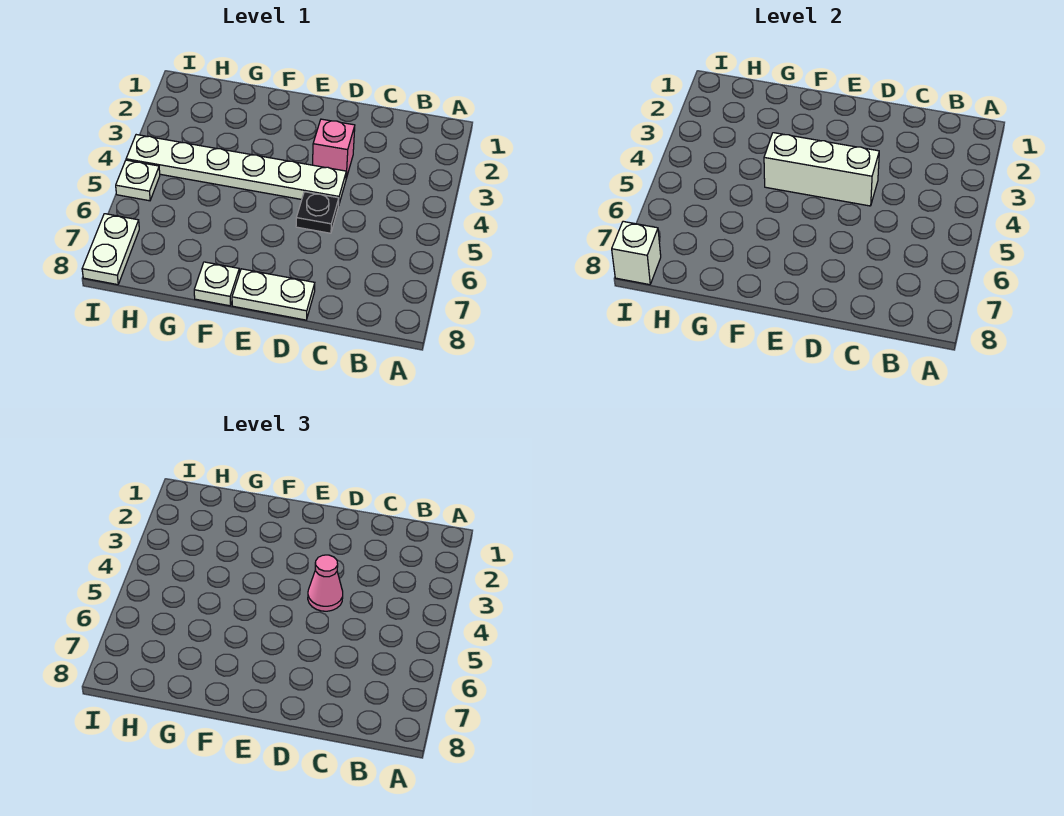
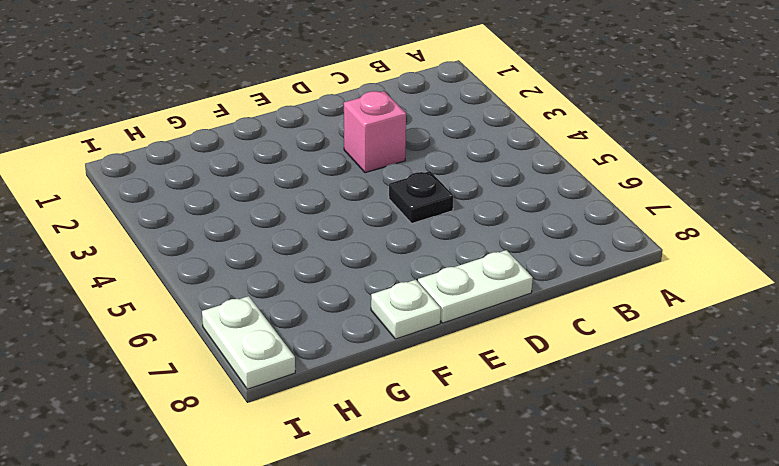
none -> white plate D4:I4 level 1
none -> white plate I5 level 1

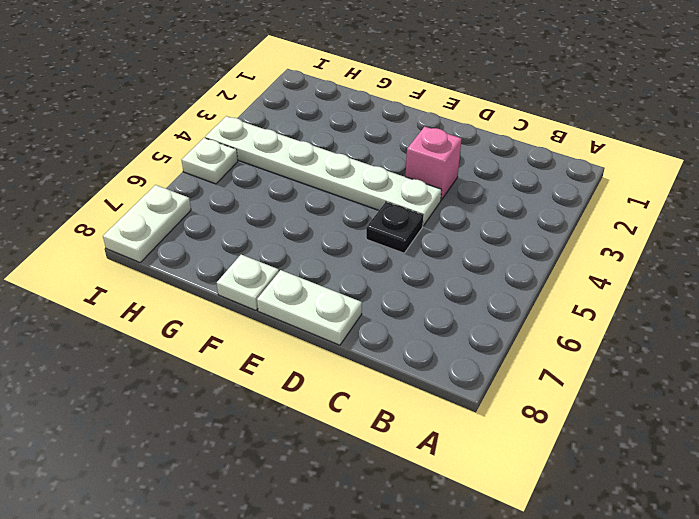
none -> white brick D4:F4 level 2
none -> white brick I8 level 2

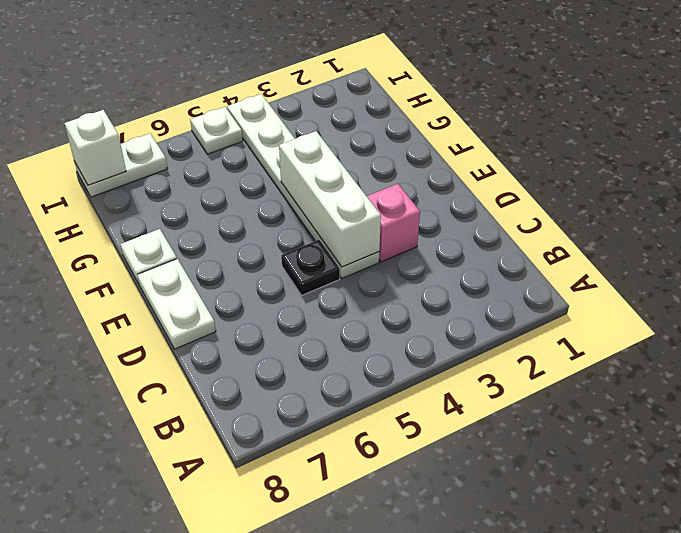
none -> pink cone D4 level 3

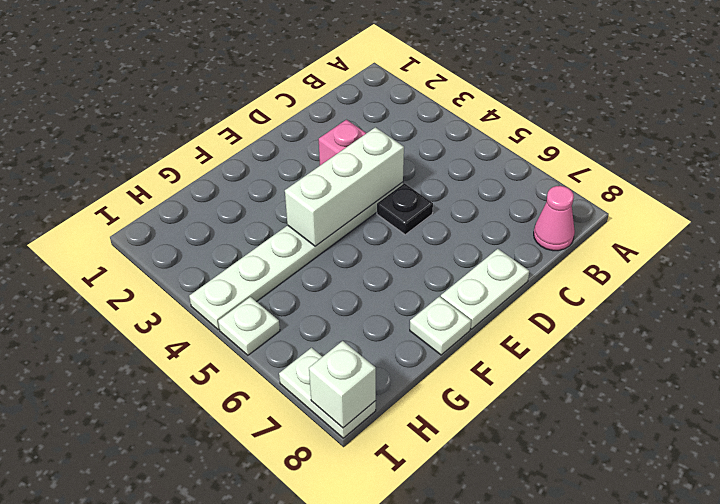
pink cone B8 level 1 -> pink cone D4 level 3

